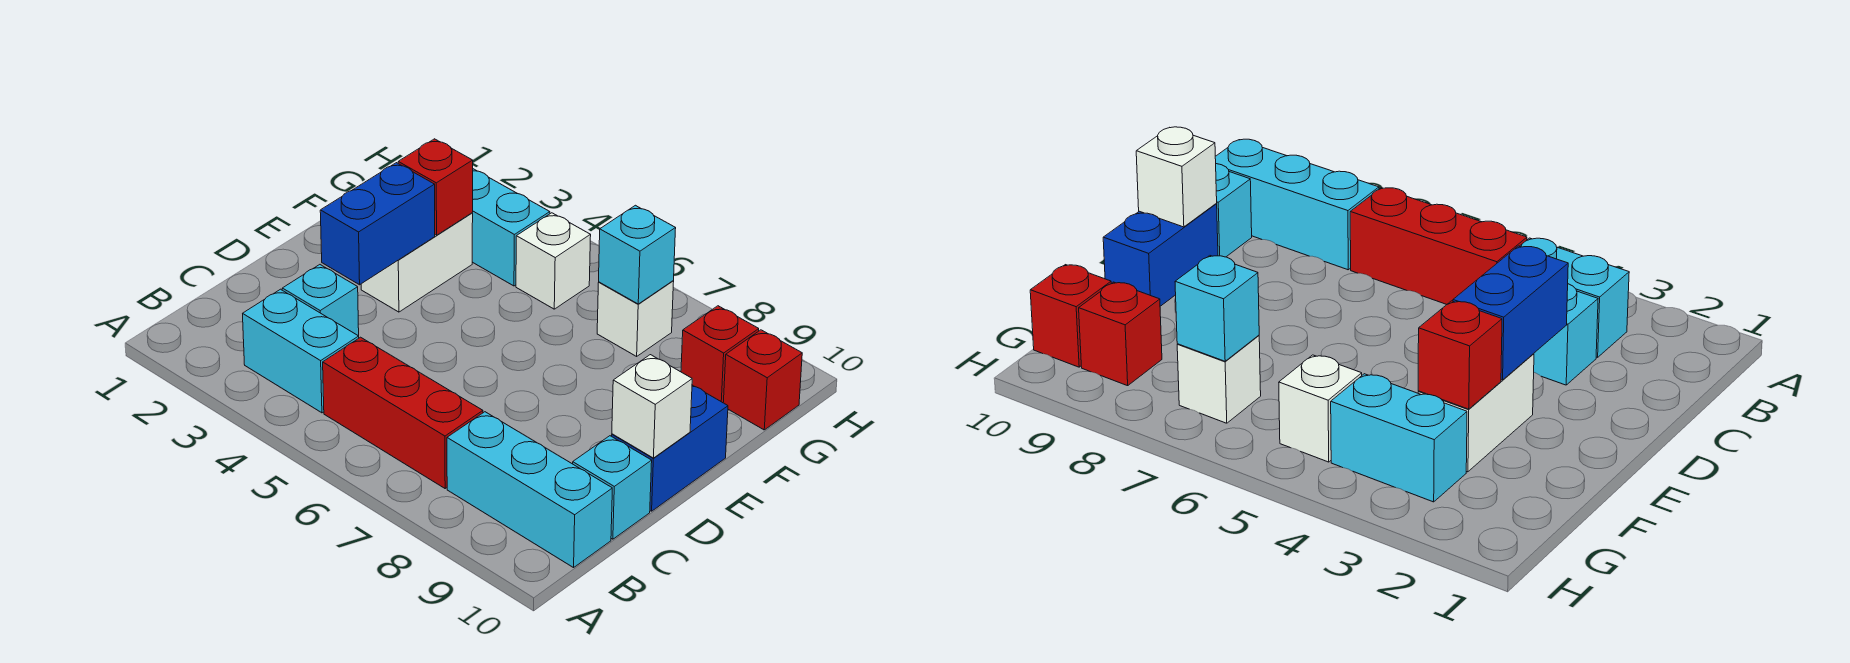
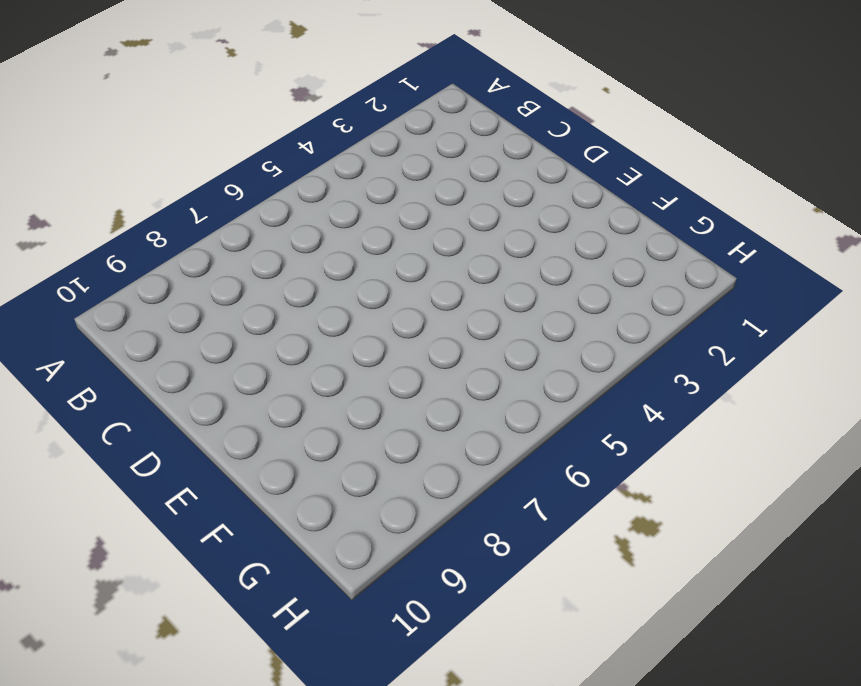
none -> cyan brick B3:B4 level 1
none -> red brick B5:B7 level 1
none -> cyan brick B8:B10 level 1

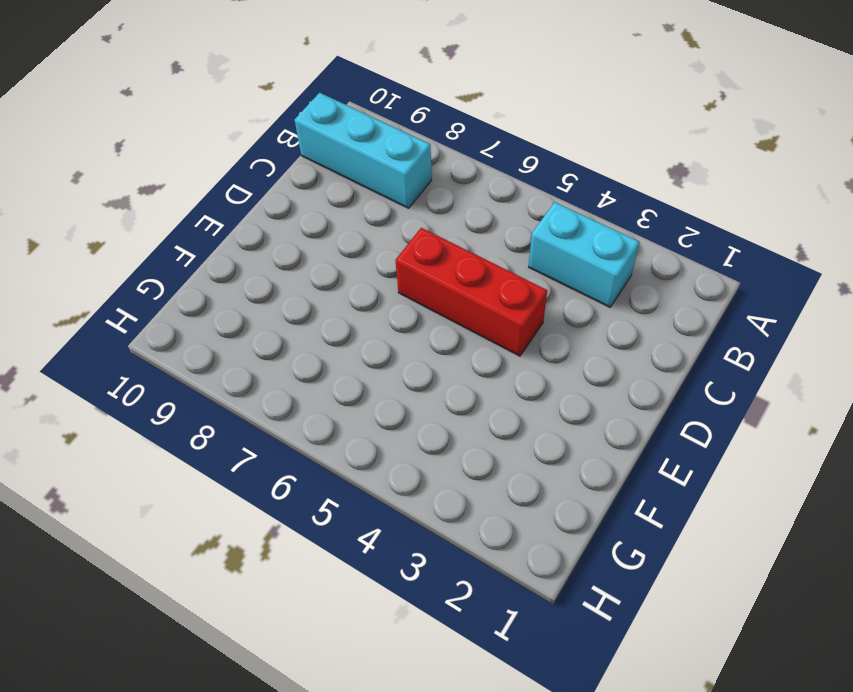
red brick D4:D6 level 1 -> red brick B5:B7 level 1
none -> cyan brick C3 level 1
none -> cyan brick C10 level 1
none -> blue brick D10:E10 level 1

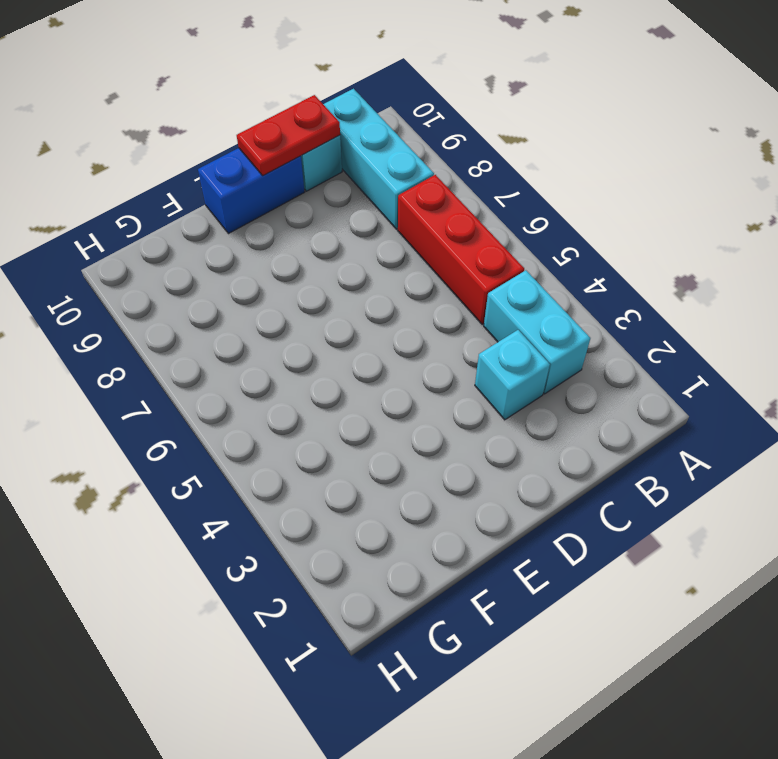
red plate C10:D10 level 2 -> white brick D10 level 2
none -> white brick E3:F3 level 1
none -> cyan brick G3:G4 level 1
none -> white brick G5 level 1

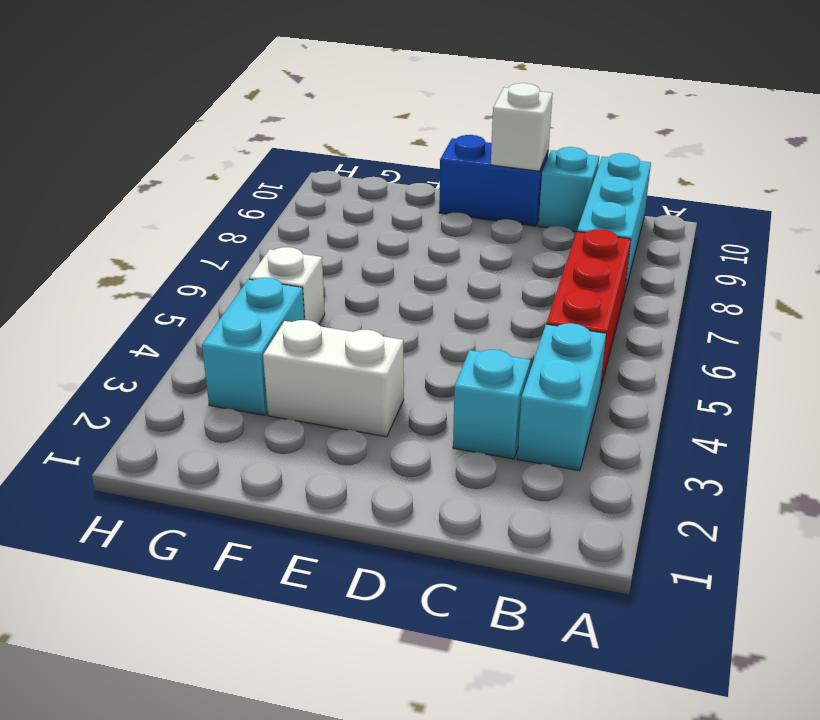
none -> white brick G7 level 1
none -> red brick G9 level 1
none -> red brick G10 level 1

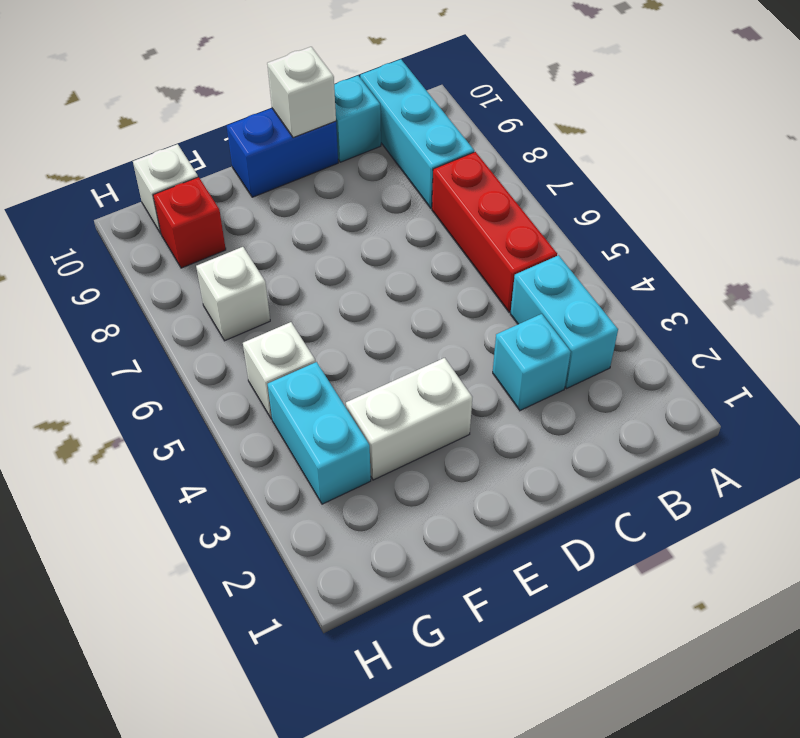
white brick G10 level 1 -> red brick G10 level 1
none -> blue brick D3:E3 level 2
none -> red brick F3 level 2
none -> cyan brick G7 level 2

